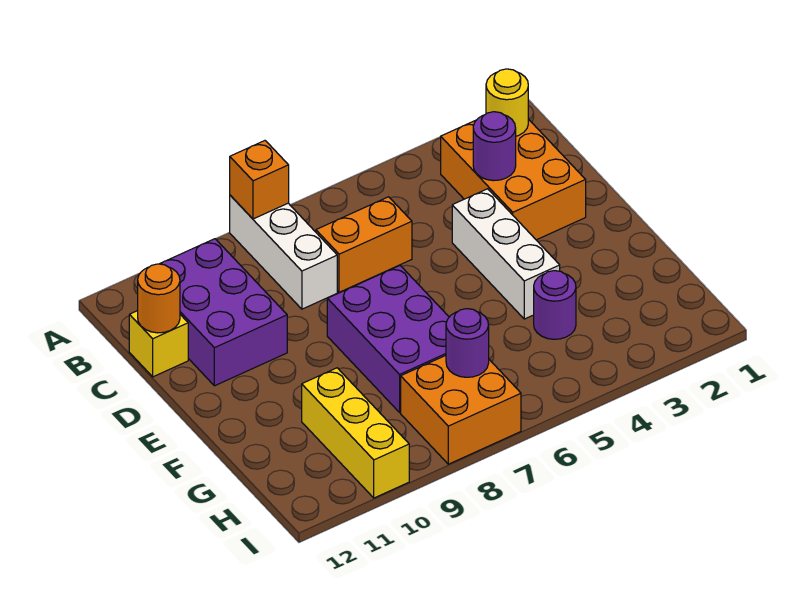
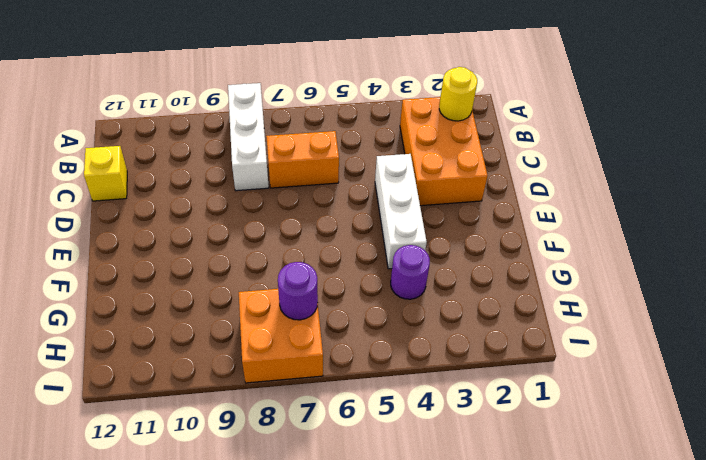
none -> purple brick B10:D11 level 1
none -> purple brick E7:G8 level 1
none -> yellow brick G10:I10 level 1

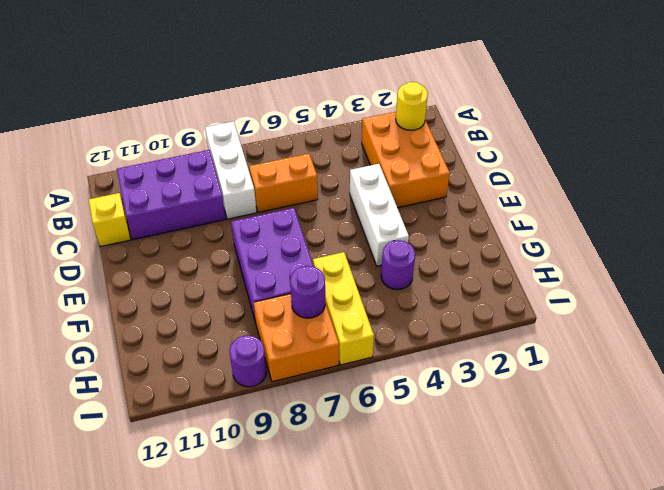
purple brick B9:C11 level 1 -> purple brick B10:D11 level 1
yellow brick G6:I6 level 1 -> yellow brick G10:I10 level 1
purple round brick I9 level 1 -> purple round brick C3 level 2
none -> orange brick A8 level 2
none -> orange round brick C12 level 2

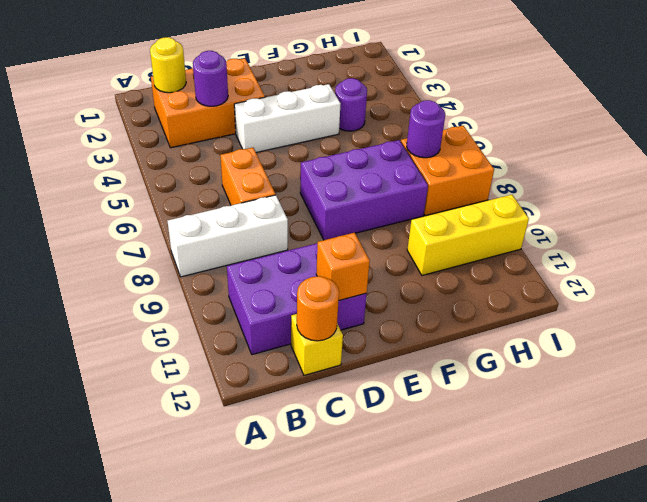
orange brick D11 level 2 -> orange brick A8 level 2

